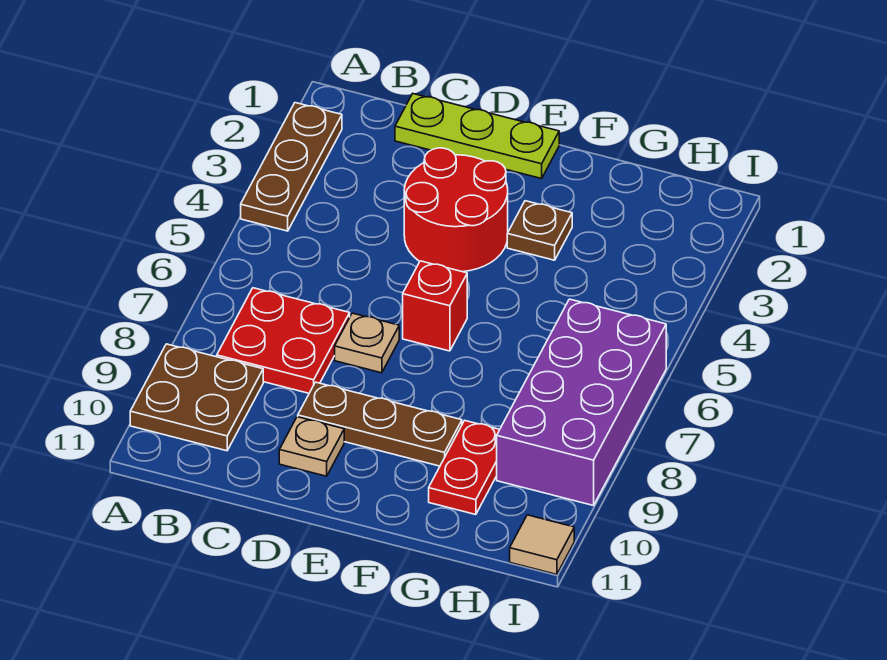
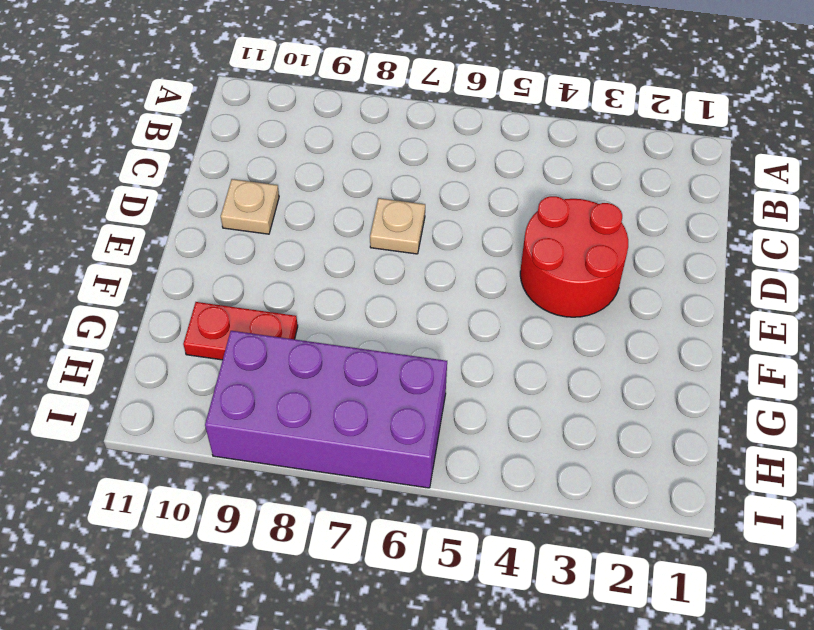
none -> brown plate A2:A4 level 1
none -> brown plate A9:B10 level 1
none -> red plate B7:C8 level 1

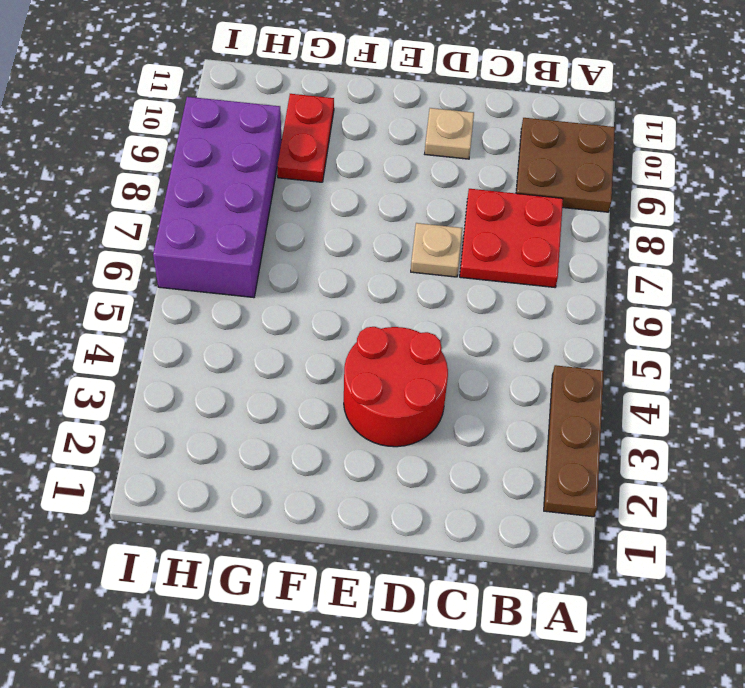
none -> lime plate C1:E1 level 1
none -> brown plate D9:F9 level 1
none -> red brick E6 level 1

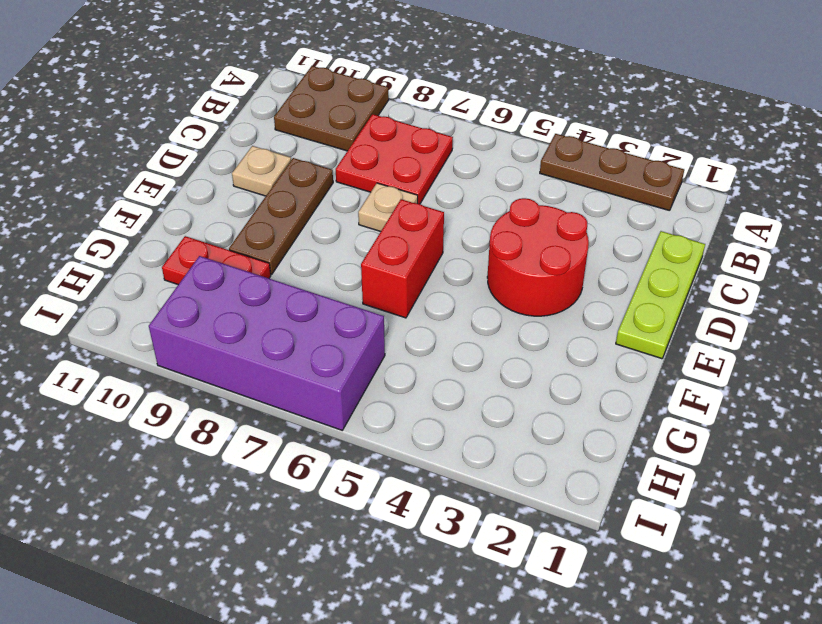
red brick E6:F6 level 1 -> red brick E6 level 1
none -> brown plate F3 level 1
none -> tan tile I11 level 1

